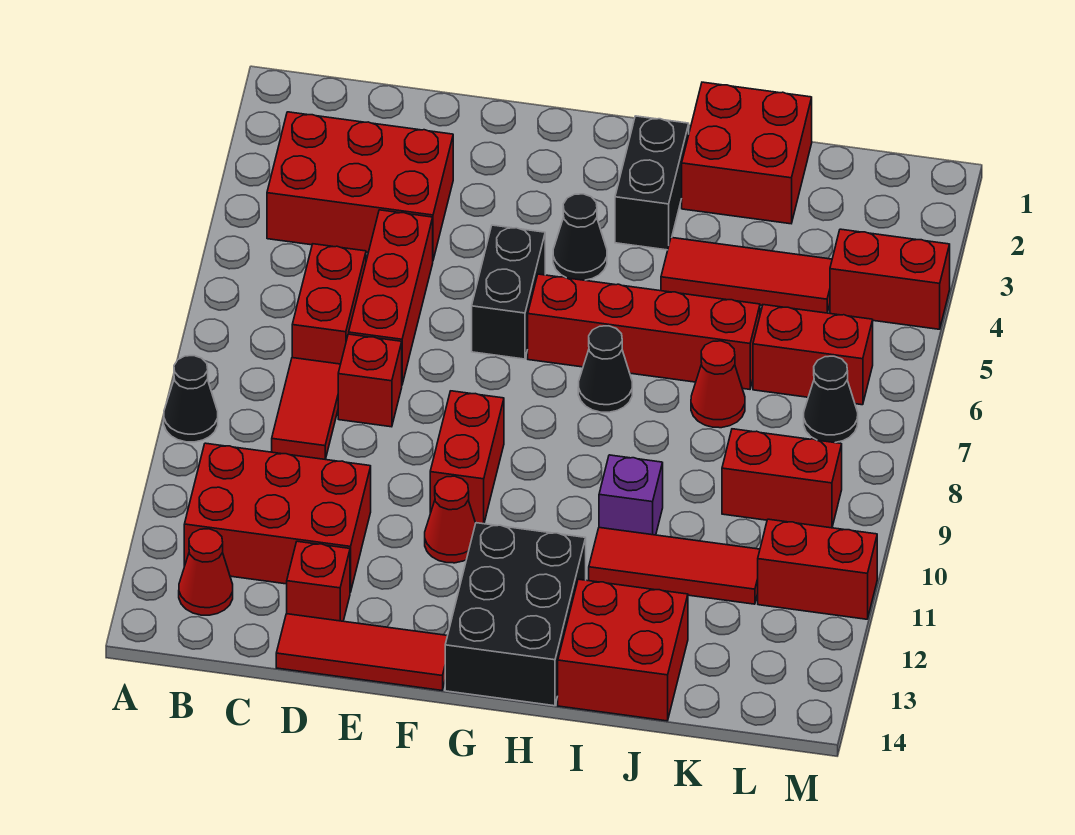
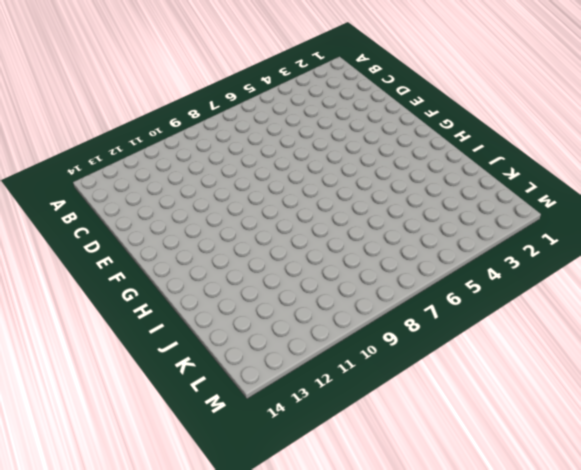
none -> black cone A9 level 1
none -> red brick B3:D4 level 1
none -> red brick B11:D12 level 1

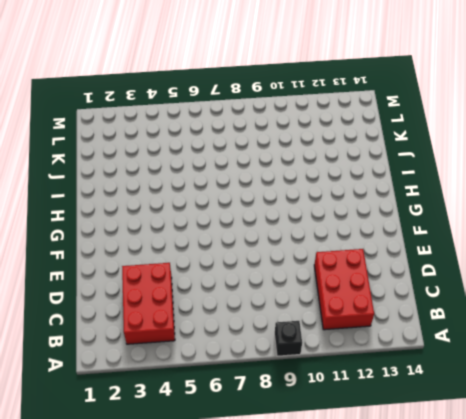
black brick A9 level 1 -> black cone A9 level 1
none -> red cone B13 level 1
none -> red brick C6:C7 level 1
none -> red tile C8:C9 level 1

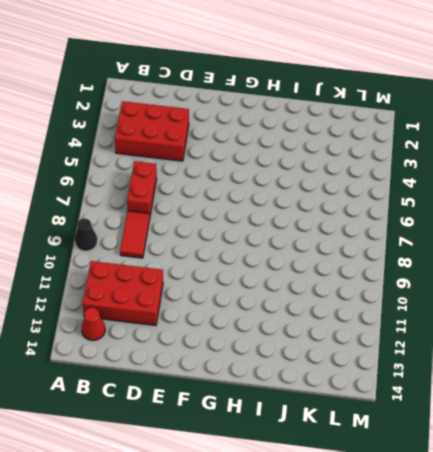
none -> red brick D5:D7 level 1
none -> red brick D8 level 1
none -> red brick D13 level 1

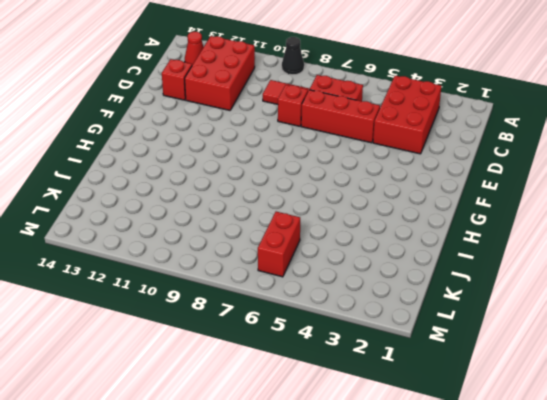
none -> red tile D14:F14 level 1
none -> black brick F5:F6 level 1
none -> red brick F9:F10 level 1

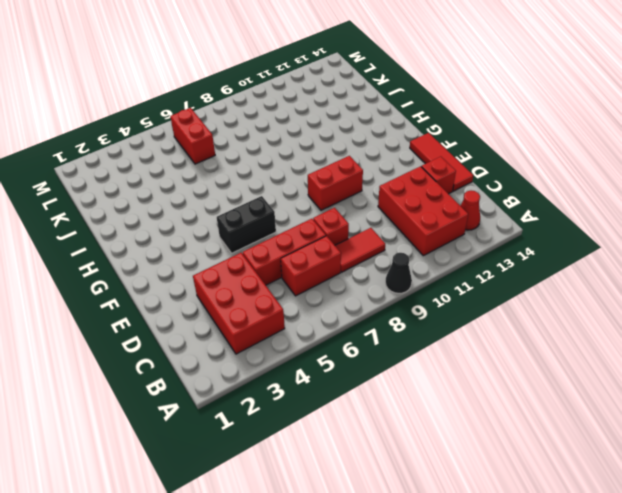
none -> red cone F11 level 1
none -> black cone G4 level 1
none -> red brick G6:J6 level 1

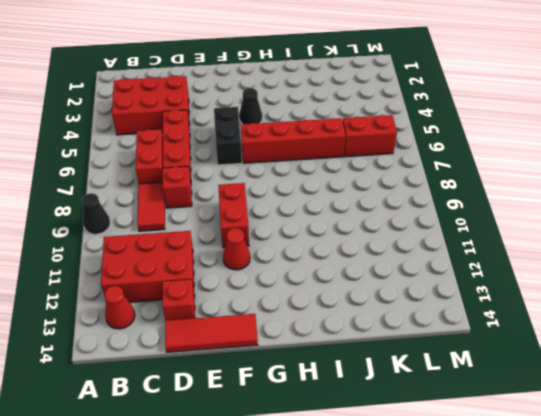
none -> black brick G12:H14 level 1
none -> black brick H2:H3 level 1
none -> black cone H7 level 1

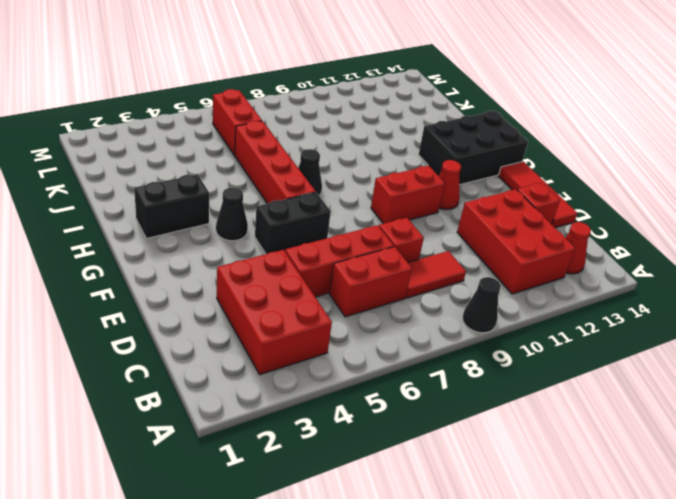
none -> red brick I1:J2 level 1
none -> red tile I4:K4 level 1
none -> purple brick I10 level 1

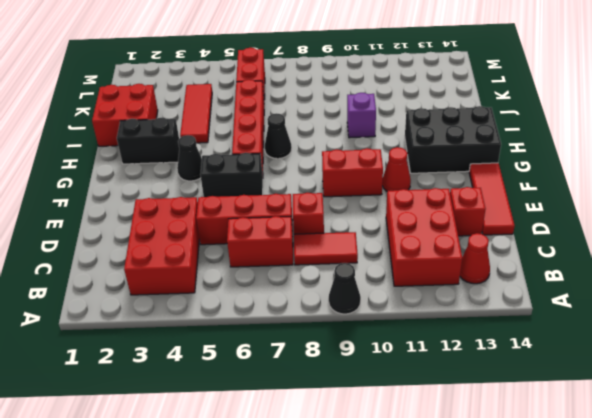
none -> red tile I11:K11 level 1
none -> red brick I13:J14 level 1
none -> red cone J7 level 1

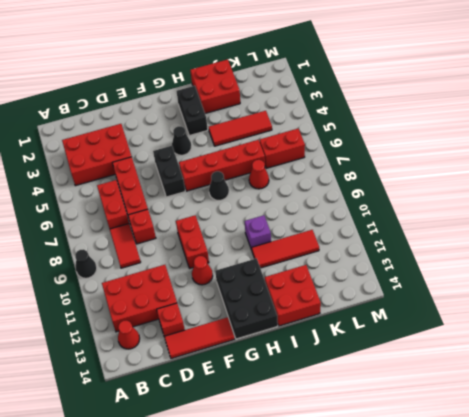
none -> red brick K9:L9 level 1
none -> red brick L4:M4 level 1
none -> black cone L7 level 1

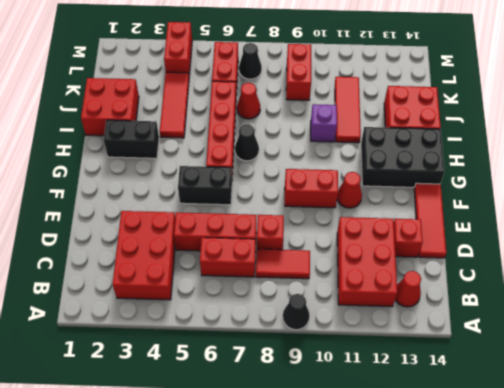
none -> black cone G4 level 1
none -> red brick L11:M11 level 1

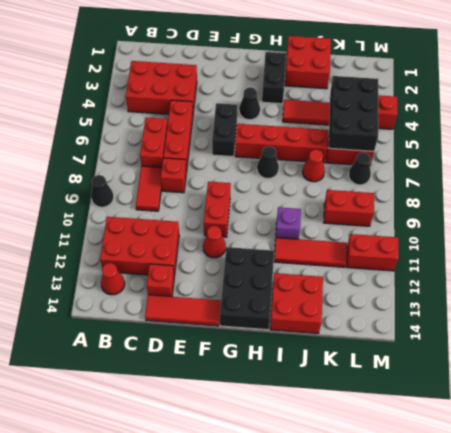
black brick K4:L6 level 2 -> none

